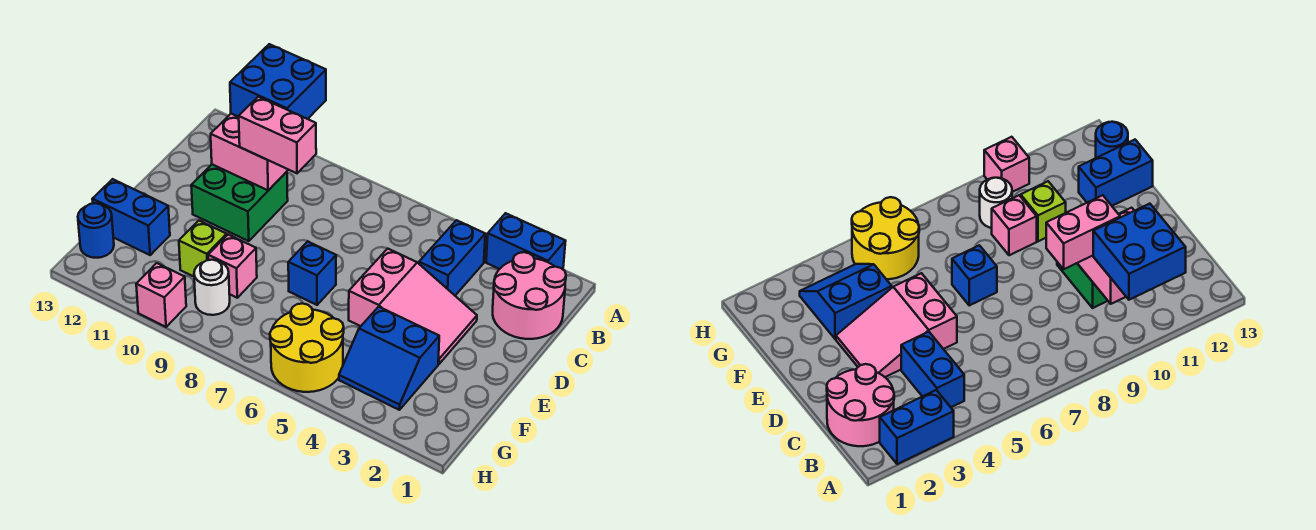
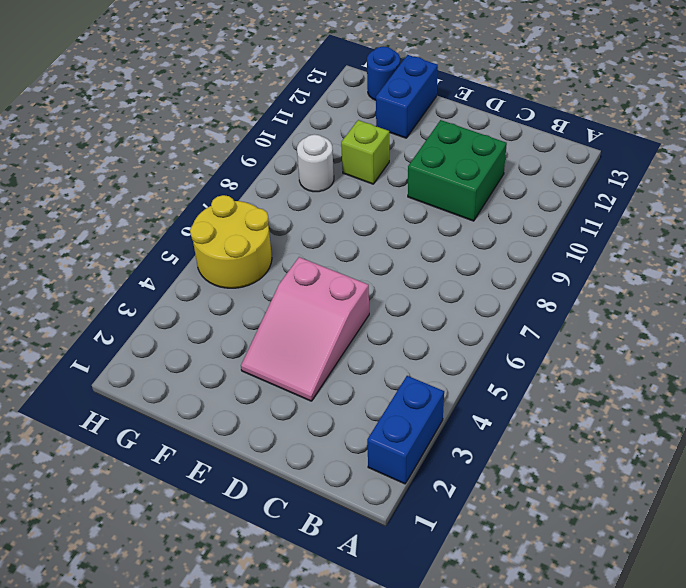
none -> pink round brick B1:C2 level 1
none -> blue brick B4:C4 level 1
none -> blue brick E7 level 1

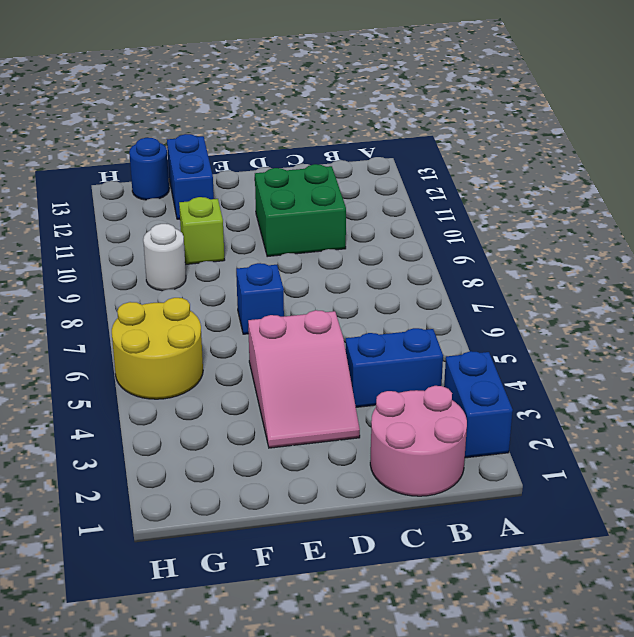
none -> blue slope F3:G4 level 1 top F
none -> pink brick F9 level 1
none -> pink brick H10 level 1

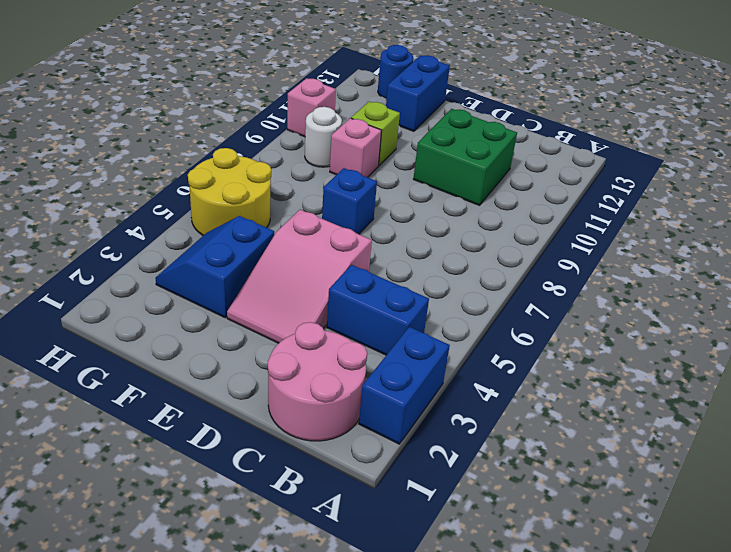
none -> pink brick B10:C11 level 2
none -> blue brick A10:B11 level 3
none -> pink brick C9:C10 level 3

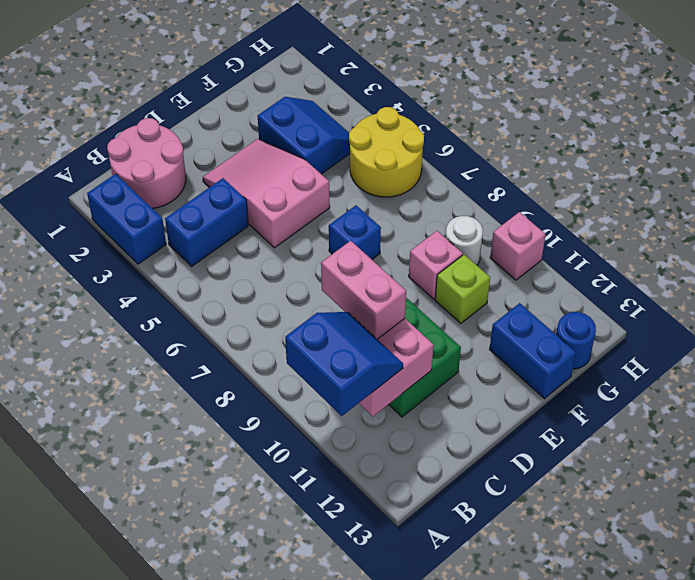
blue slope A10:B11 level 3 top A -> blue brick A10:B11 level 3

